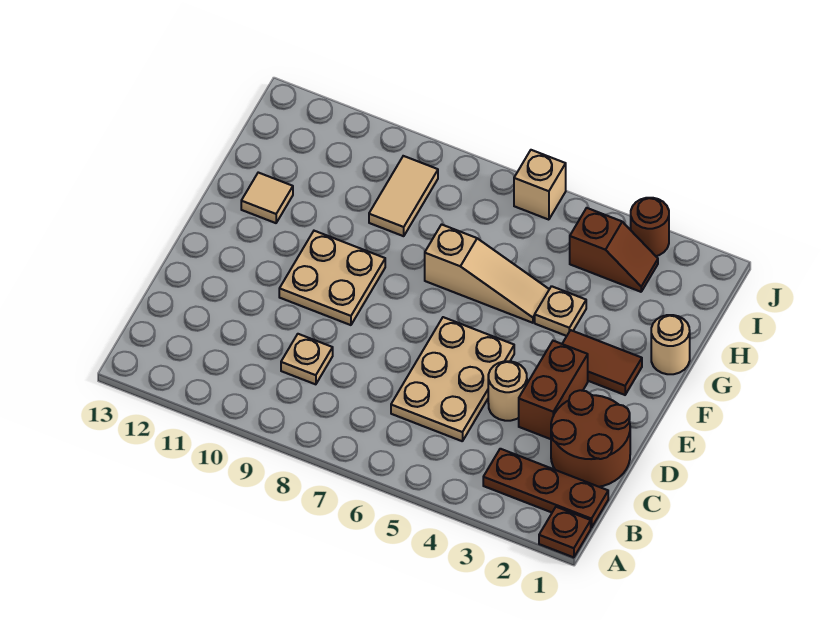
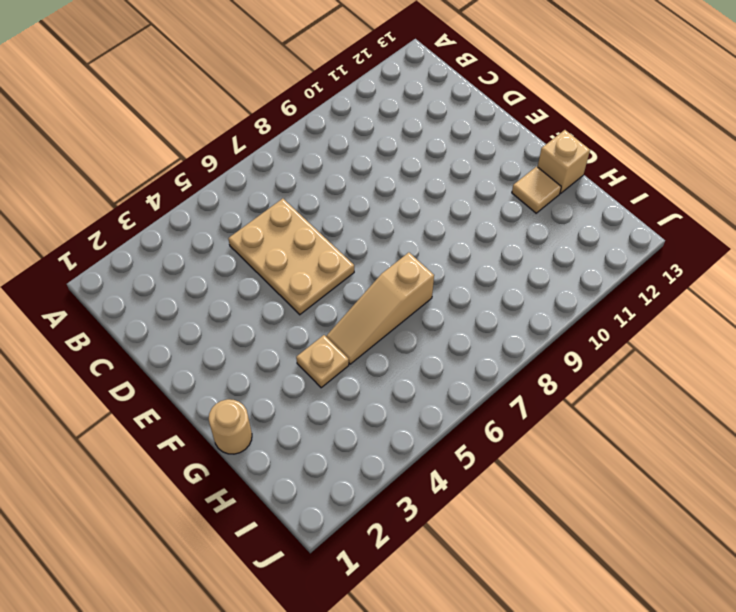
tan brick G13 level 1 -> tan brick J6 level 1
none -> brown plate A1 level 1
none -> brown plate B1:B3 level 1
none -> brown round brick C1:D2 level 1

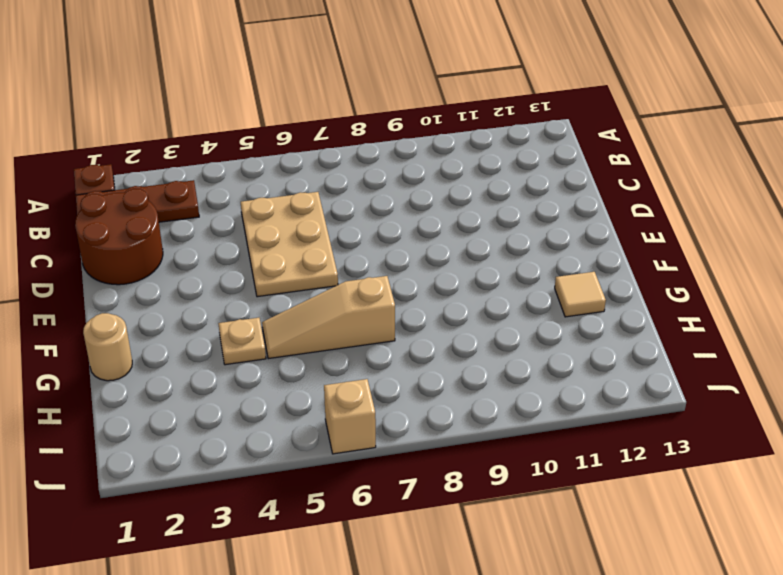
none -> tan plate C9 level 1
none -> brown brick D3:E3 level 1
none -> tan round brick D4 level 1

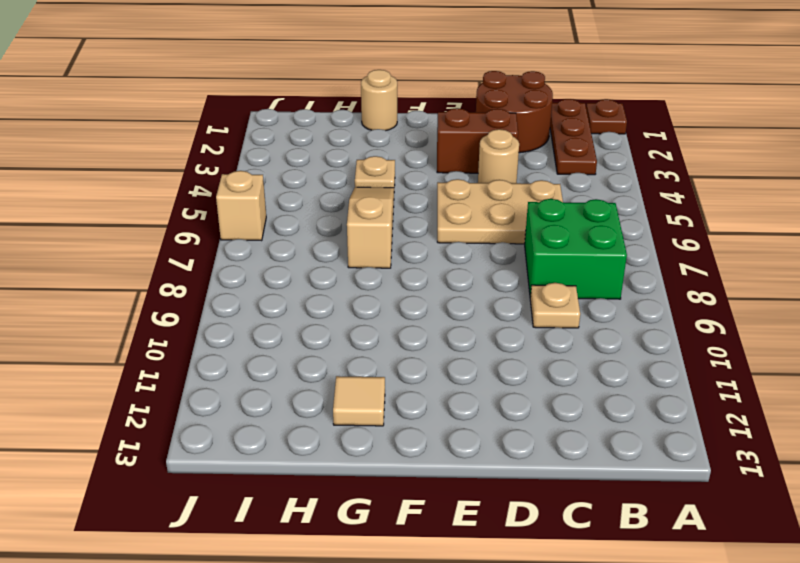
green brick B7:C8 level 1 -> none
none -> tan plate E9:F10 level 1
none -> brown tile F2:F3 level 1
none -> tan tile H9:I9 level 1

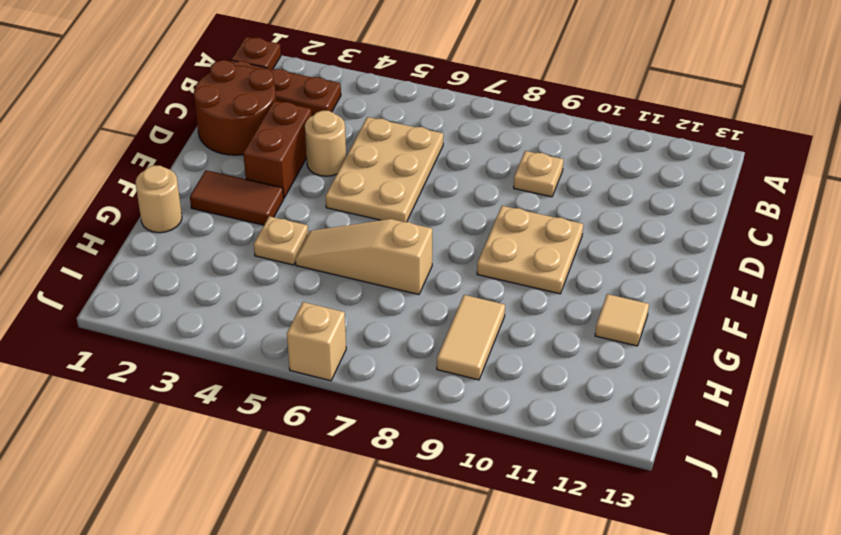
none -> brown slope I3:I4 level 1 top 4
none -> brown round brick J3 level 1

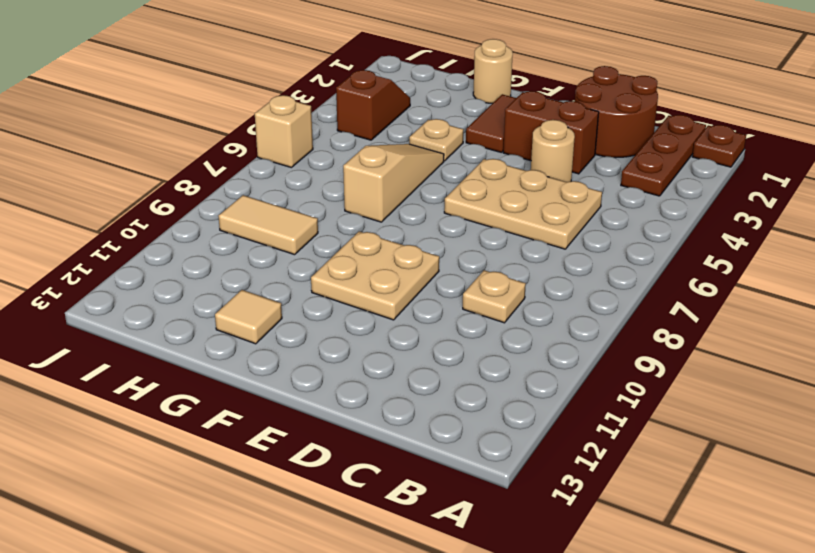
none -> brown round brick J3 level 1

